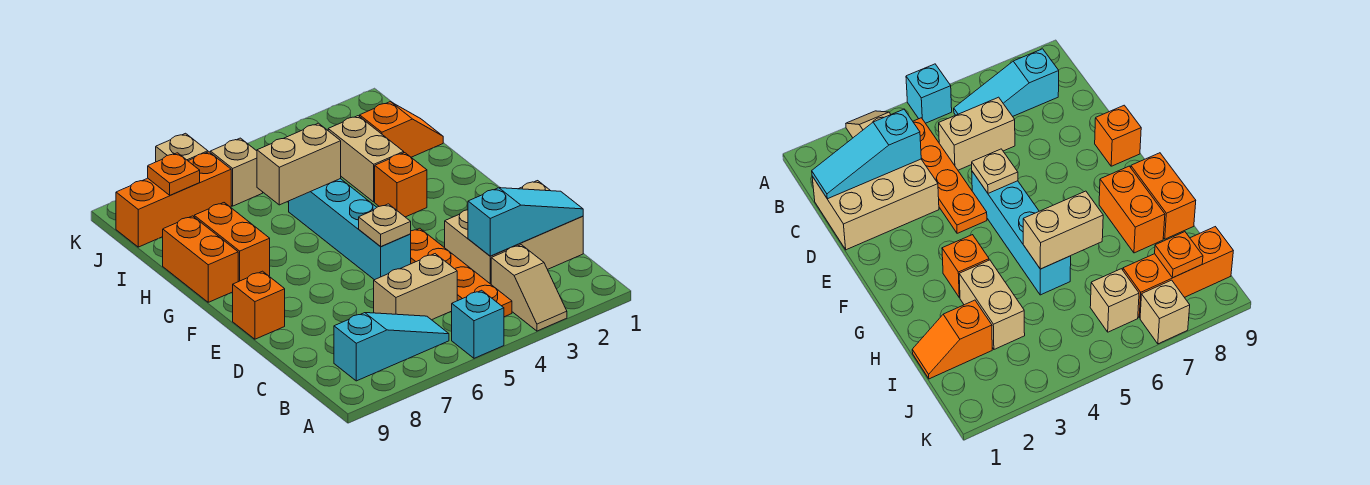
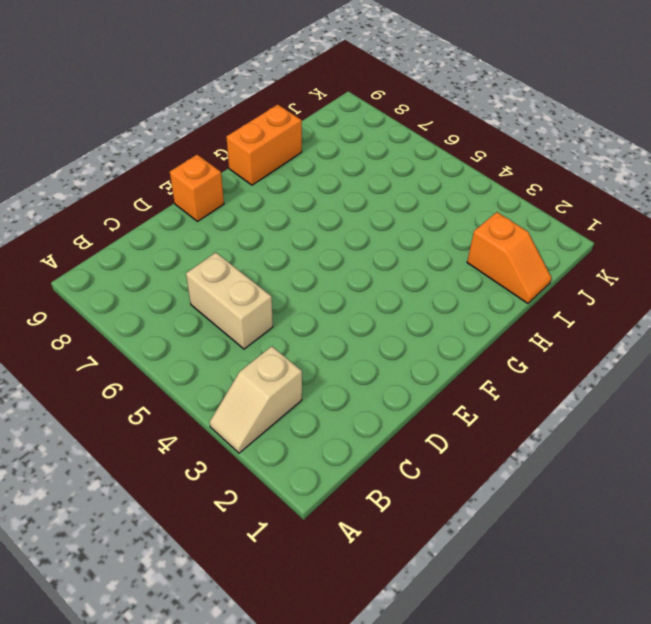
none -> cyan brick A5 level 1
none -> orange plate B4:E4 level 1
none -> cyan slope B6:B8 level 1 top 8

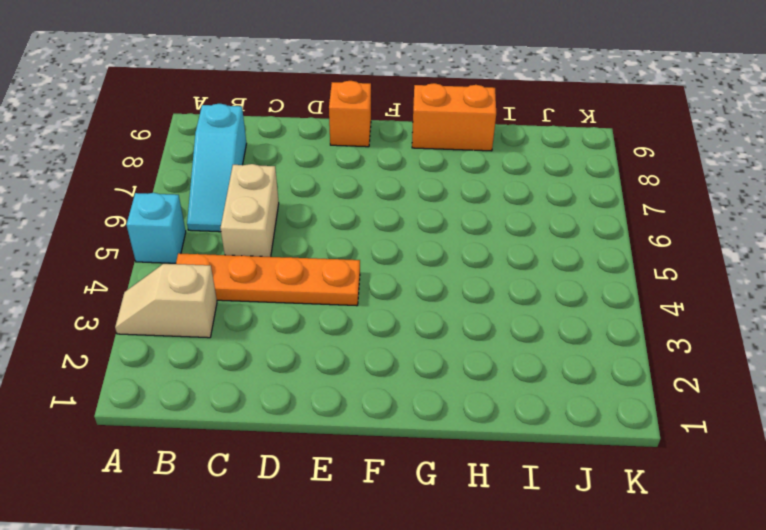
none -> tan brick C1:D3 level 1
none -> cyan brick E5:H5 level 1
none -> orange brick G3 level 1

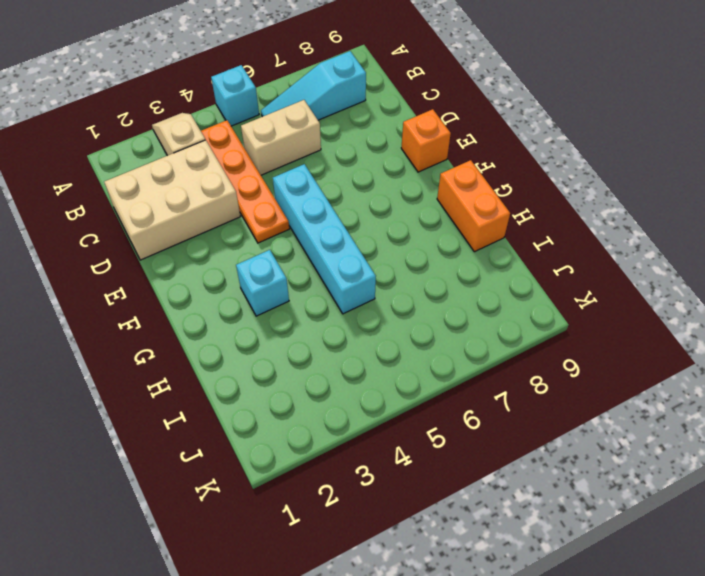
cyan brick G3 level 1 -> orange brick G3 level 1
none -> orange brick G8:H8 level 1
none -> tan brick H3:I3 level 1
none -> orange slope I1:I2 level 1 top 2

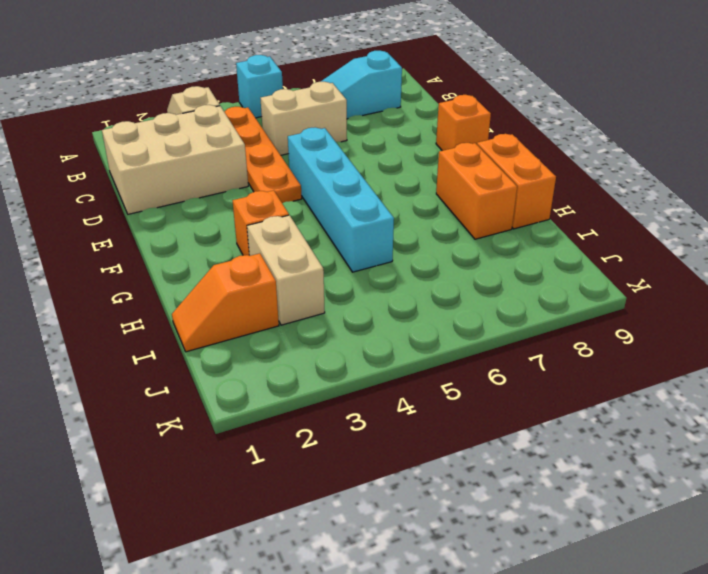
none -> tan brick J6 level 1
none -> orange brick J7:J9 level 1
none -> tan brick K7 level 1

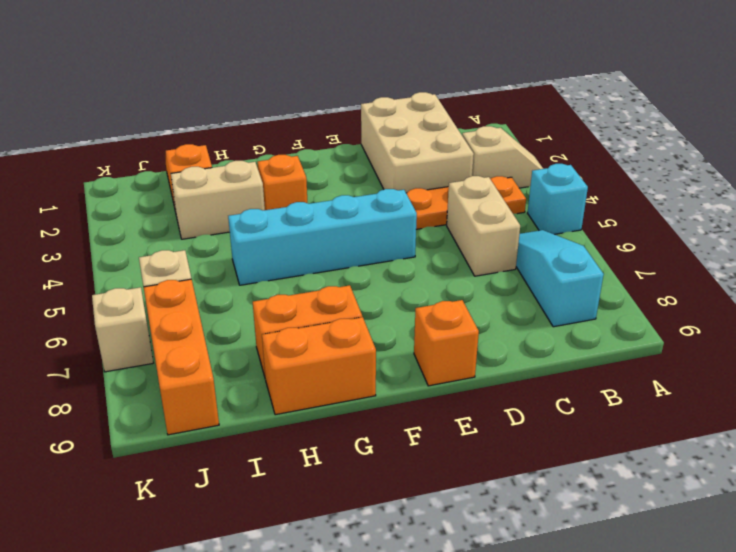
none -> cyan slope C1:C3 level 2 top 3
none -> tan plate E5 level 2
none -> tan brick H5:H6 level 2

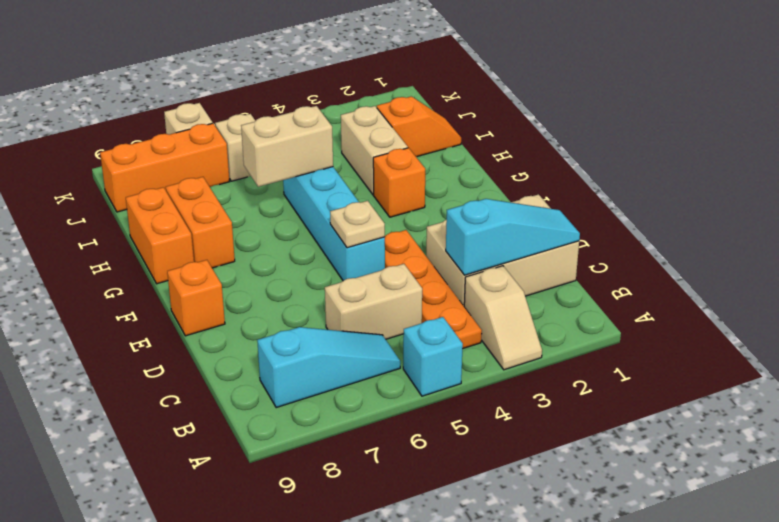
none -> orange plate J8 level 2

